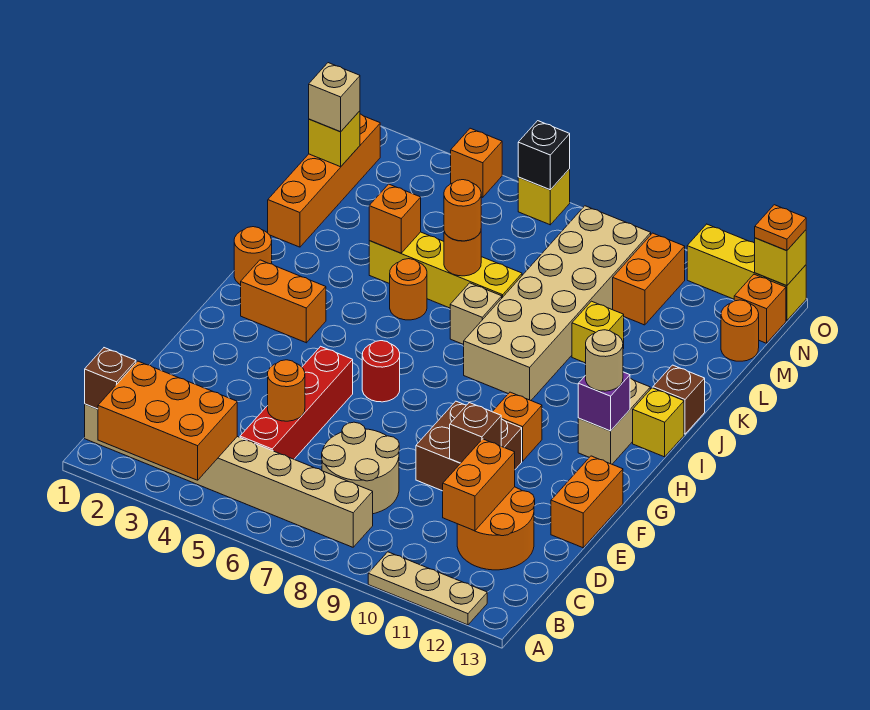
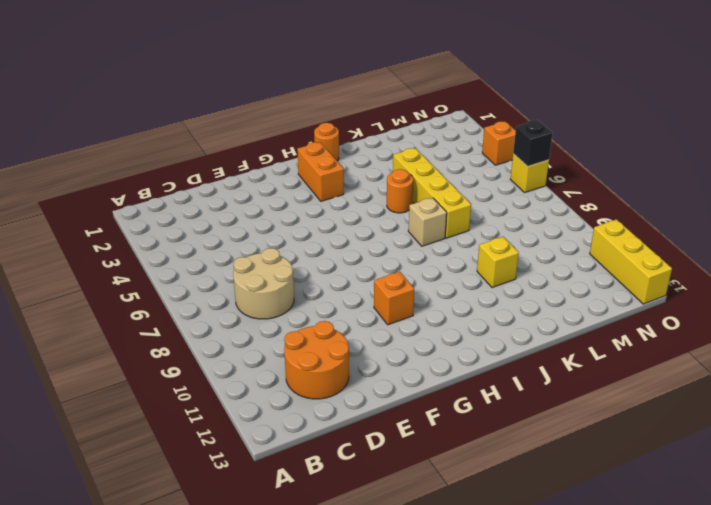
none -> tan plate A10:A12 level 1
none -> tan brick B1:B8 level 1
none -> red brick C5:F5 level 1
none -> brown brick E9:F10 level 1

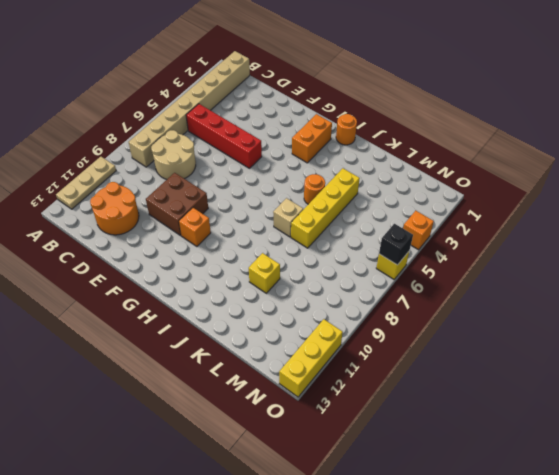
none -> orange brick E13:F13 level 1
none -> red round brick G6 level 1
none -> tan brick H12:I12 level 1
none -> tan brick I8:N9 level 1

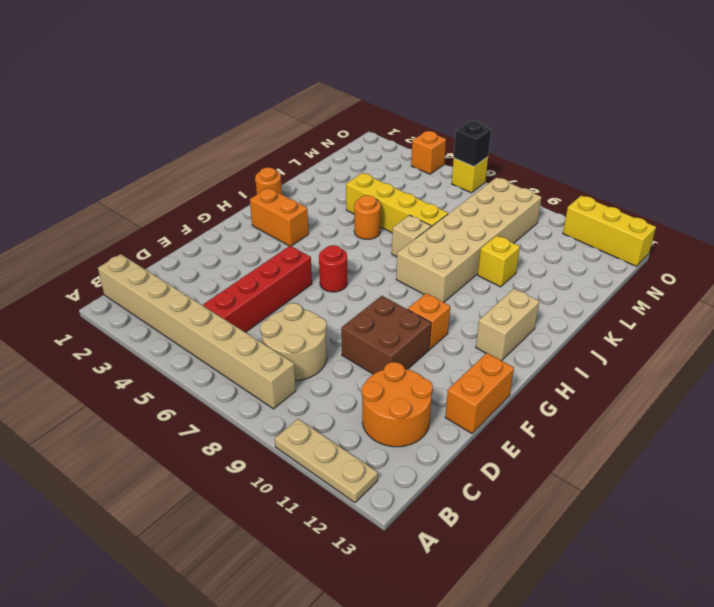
none -> yellow brick I13 level 1
none -> brown brick J13 level 1
none -> orange brick K1:N1 level 1
none -> orange brick M10:N10 level 1

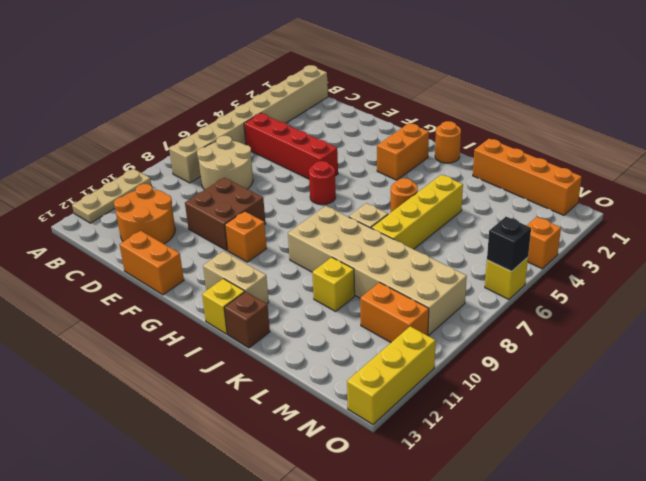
none -> orange round brick M13 level 1
none -> orange brick N13 level 1
none -> orange brick A2:B4 level 2
none -> brown brick B1 level 2

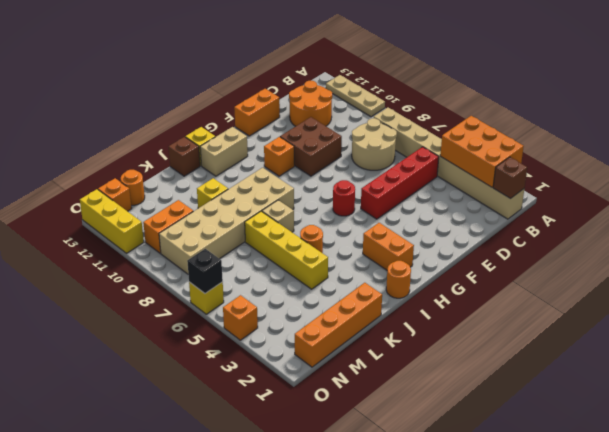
none -> orange brick C11:D11 level 2
none -> orange round brick D5 level 2
none -> brown brick E10 level 2
none -> purple brick H12 level 2

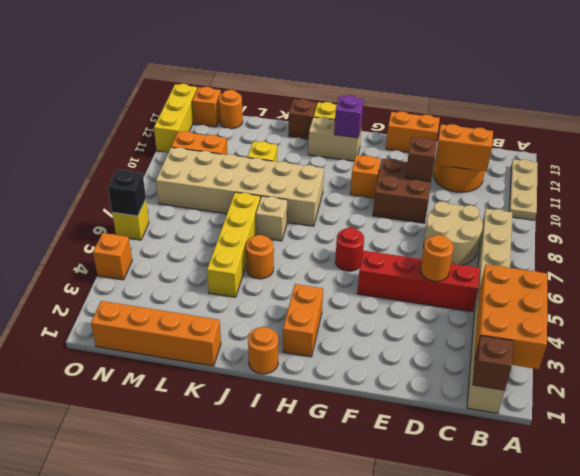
none -> orange brick K4 level 2
none -> orange round brick K6 level 2
none -> yellow brick M1 level 2
none -> yellow brick O13 level 2

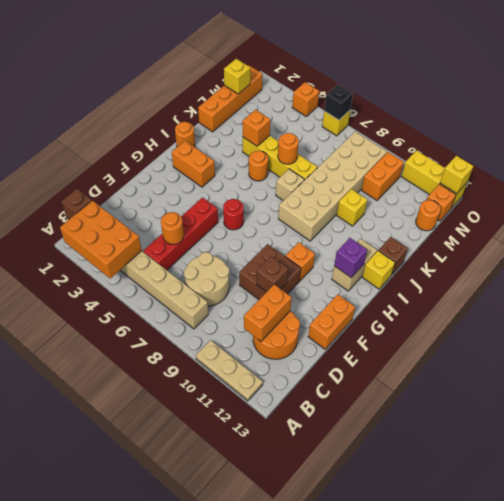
none -> tan round brick H12 level 3
none -> orange round brick K6 level 3
none -> tan brick M1 level 3
none -> orange plate O13 level 3

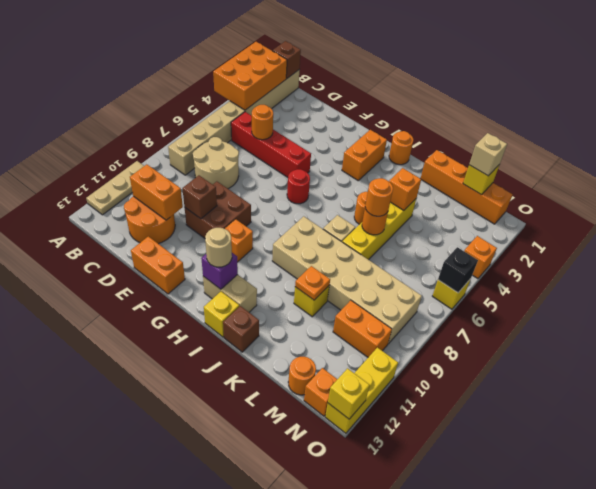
orange plate K10 level 2 -> orange plate O13 level 3

